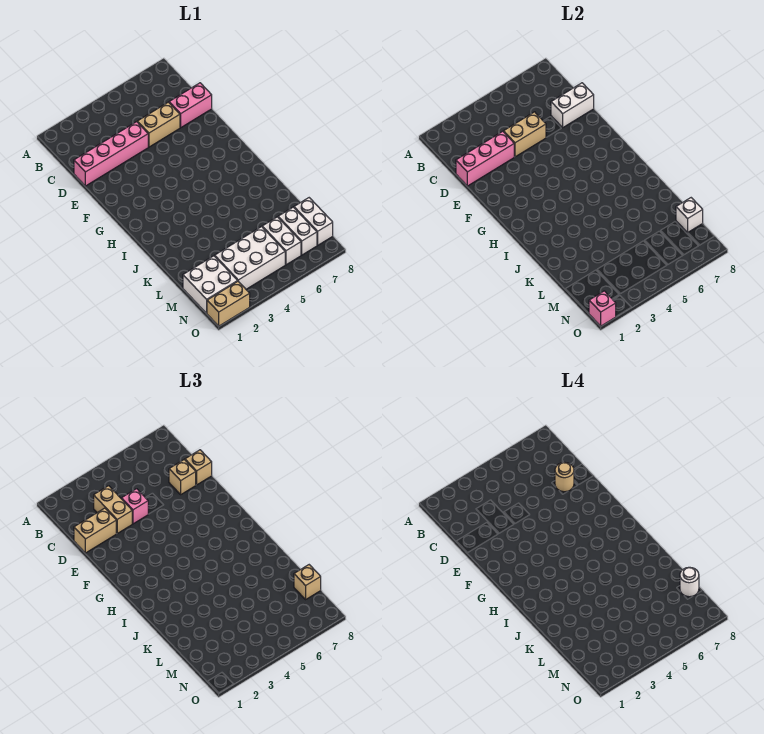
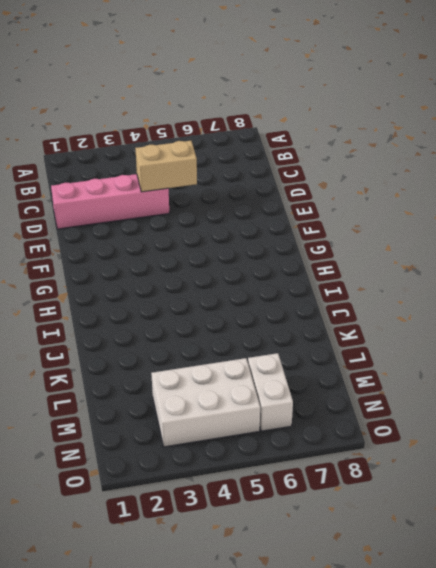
none -> tan brick D5:D6 level 1
none -> pink brick D7:D8 level 1
none -> white brick M1:N2 level 1

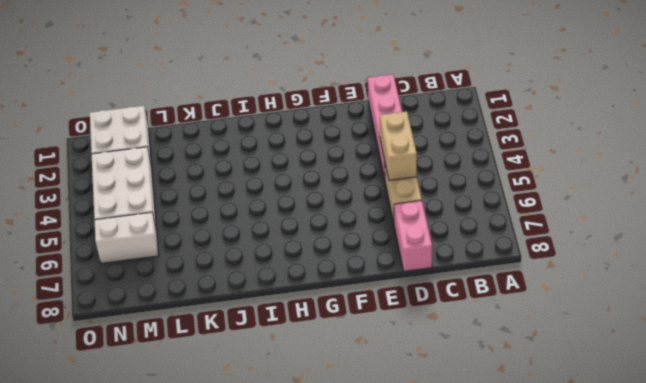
none -> white brick M7:N7 level 1
none -> white brick M8:N8 level 1
none -> tan brick O1:O2 level 1

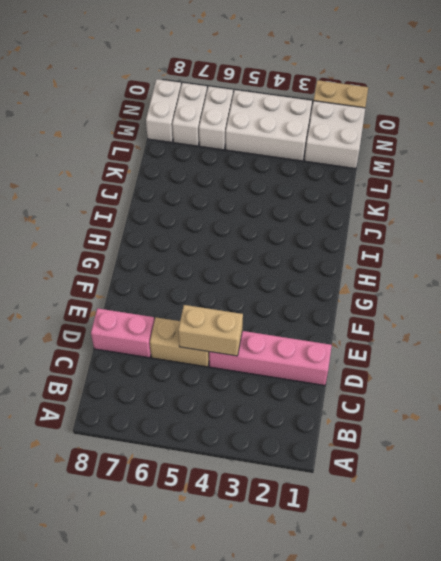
none -> pink brick D1:D3 level 2
none -> white brick D7:D8 level 2
none -> white brick M8 level 2

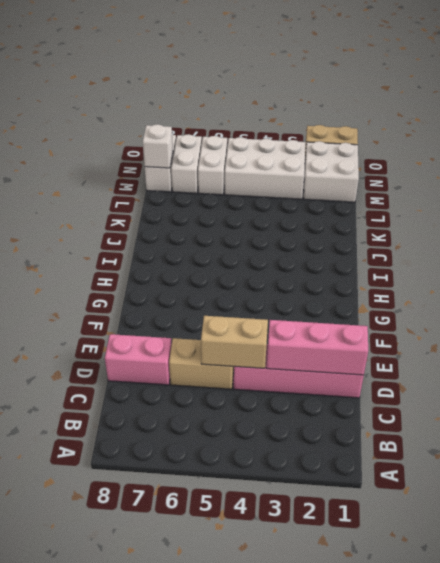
none -> white brick D7:D8 level 2
none -> pink brick O1 level 2
none -> tan brick C3:D3 level 3

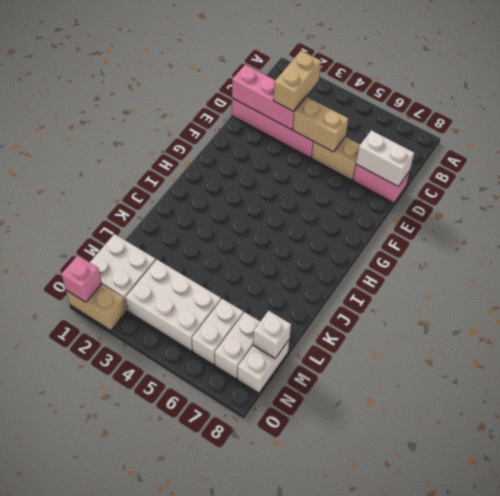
none -> tan brick D1:D2 level 3
none -> pink brick D4 level 3
none -> tan brick D7 level 3

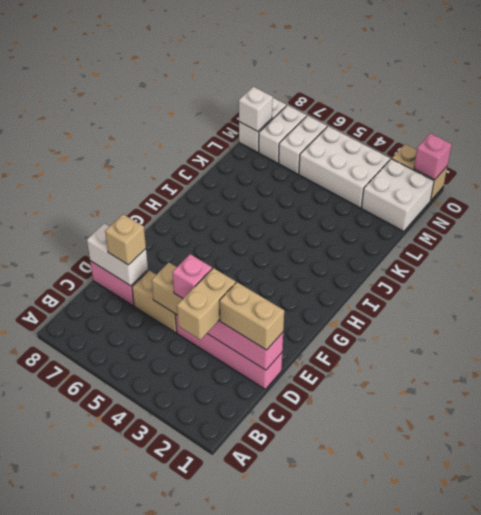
none -> tan brick D8 level 3
none -> tan brick M8 level 3
none -> tan round brick D7 level 4

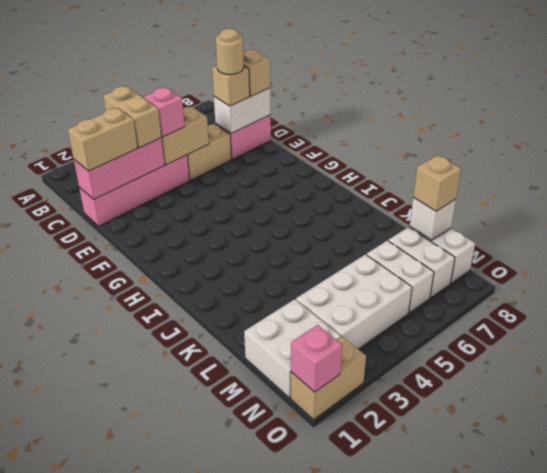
none -> white round brick M8 level 4

